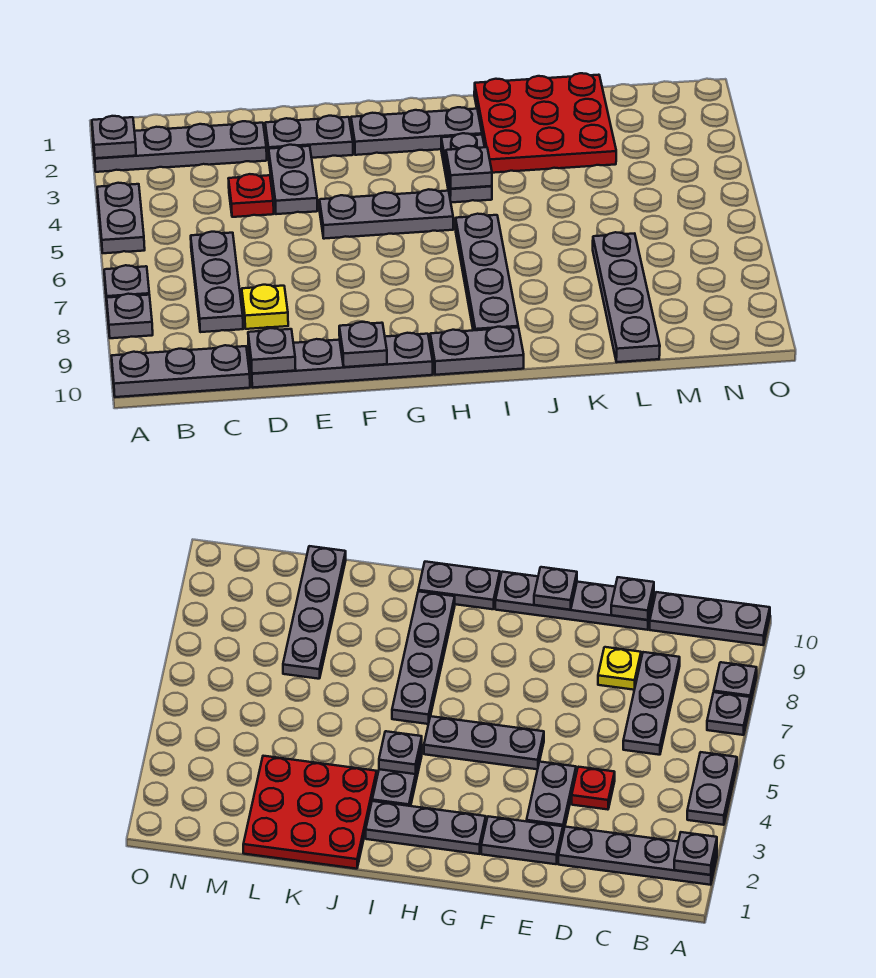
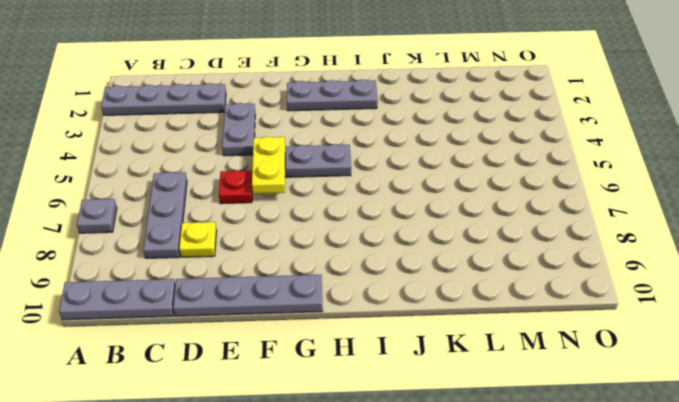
red plate E6 level 1 -> red plate D4 level 1
yellow plate F5:F6 level 2 -> none
none -> grey plate A4:A5 level 1
none -> grey plate A8 level 1
none -> grey plate E2:F2 level 1

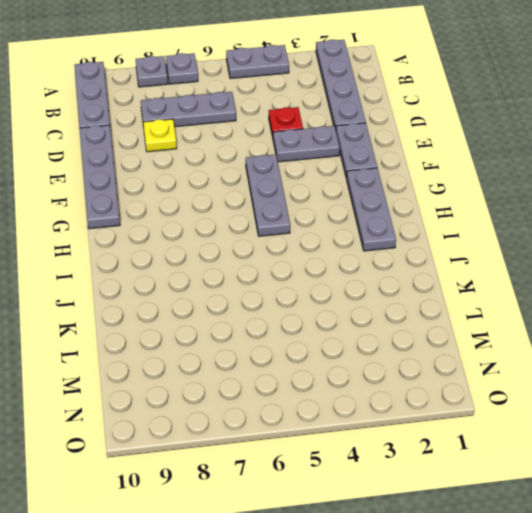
none -> grey plate H10:I10 level 1
none -> grey plate I3:I4 level 1
none -> grey plate I6:I9 level 1

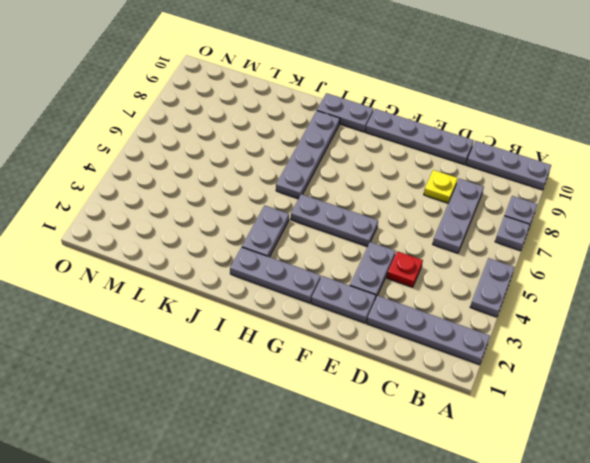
none -> red plate J1:L3 level 1
none -> grey plate L7:L10 level 1
none -> grey plate A2 level 2

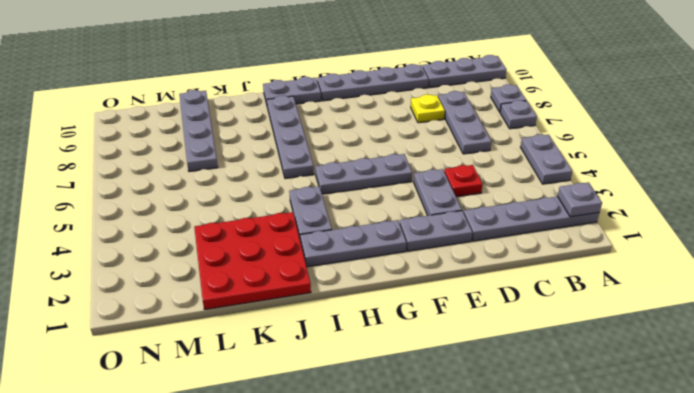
none -> grey plate D10 level 2
none -> grey plate F10 level 2
none -> grey plate I4 level 2

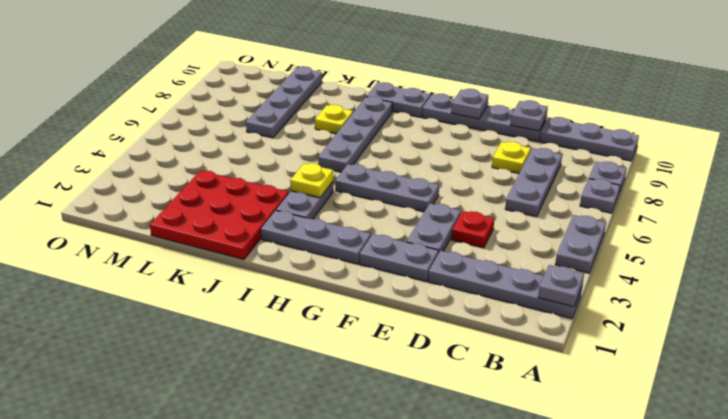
yellow plate I4 level 2 -> grey plate I4 level 2
yellow plate J8 level 1 -> none

